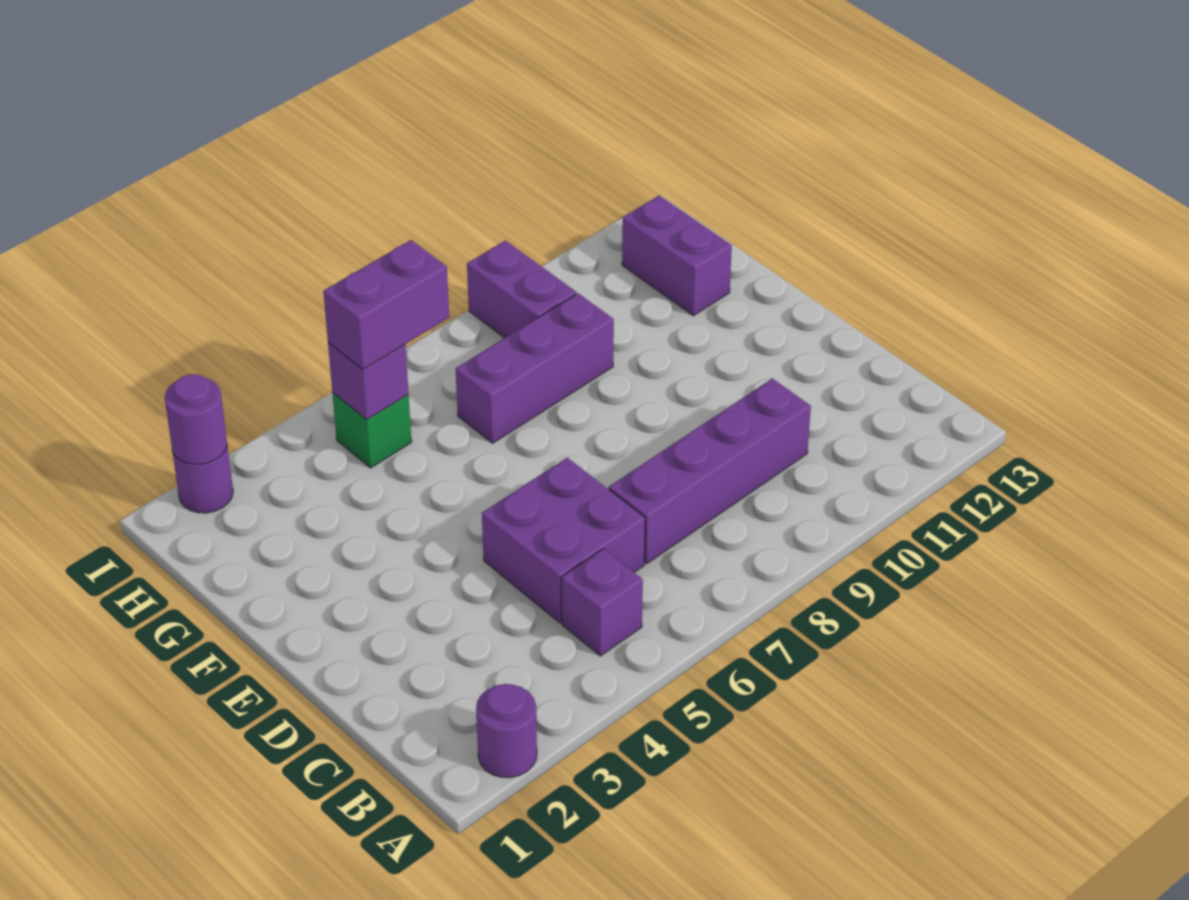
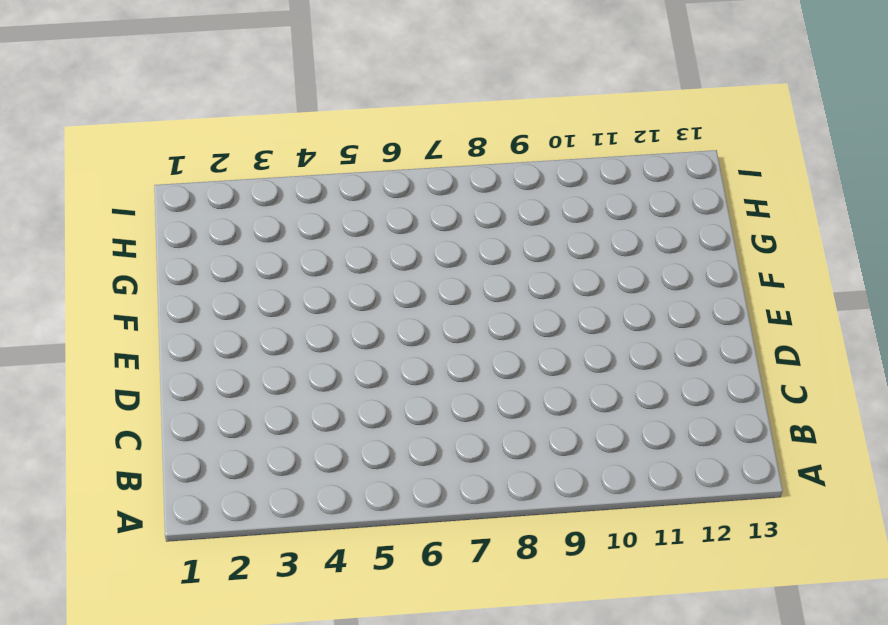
none -> purple round brick A2 level 1
none -> purple brick B5 level 1
none -> purple brick C5:D6 level 1

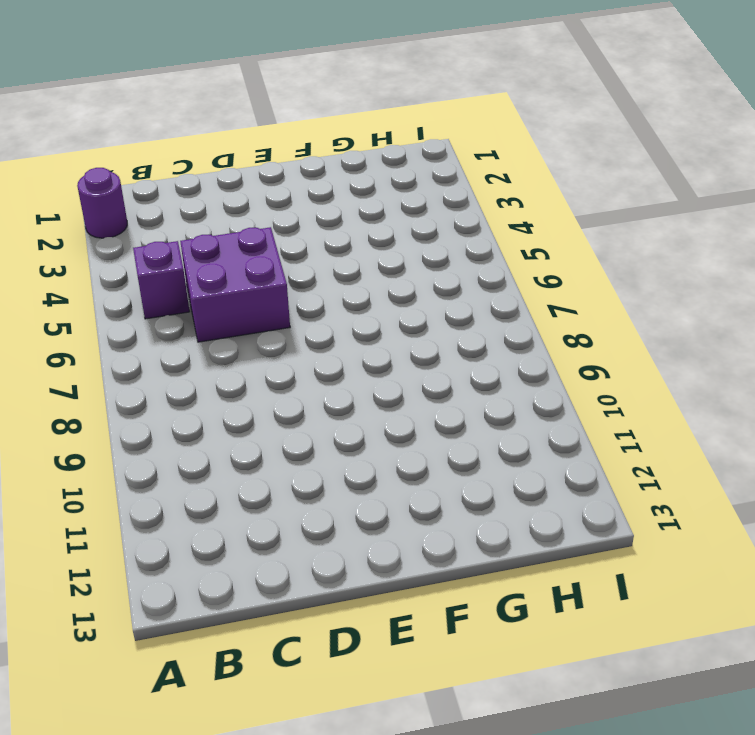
none -> purple brick C7:C10 level 1
none -> purple brick G7:G9 level 1
none -> purple brick G12:H12 level 1

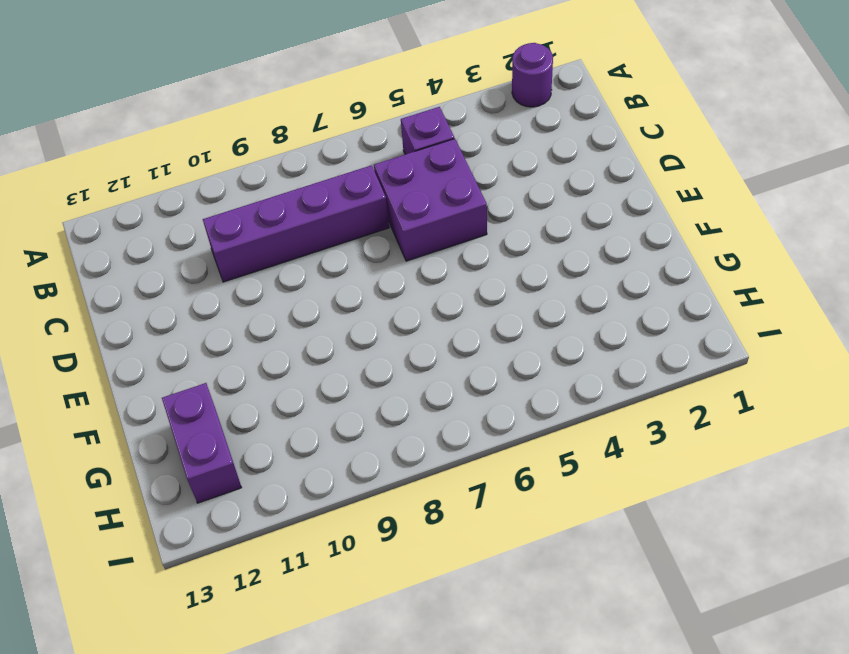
none -> purple brick G7:G9 level 1
none -> green brick H5 level 1
none -> purple brick H9:I9 level 1

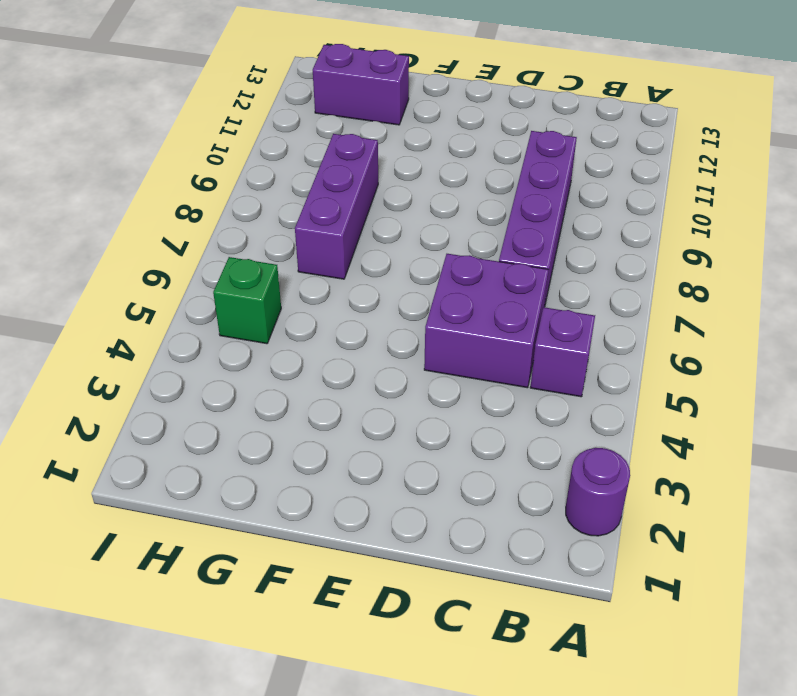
none -> purple brick H9:I9 level 1
none -> purple round brick I2 level 1
none -> purple brick H5 level 2

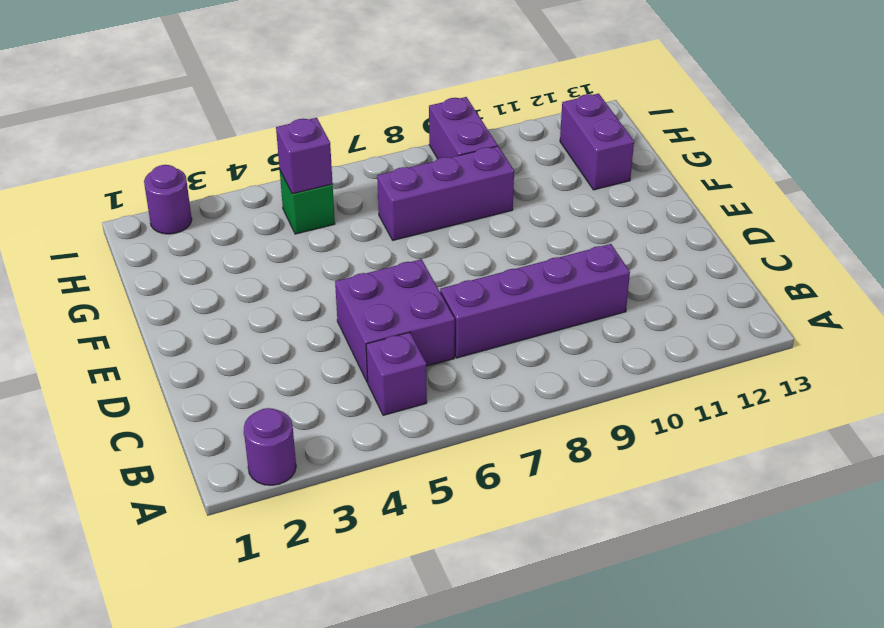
none -> purple round brick I2 level 2
none -> purple brick H5:H6 level 3

